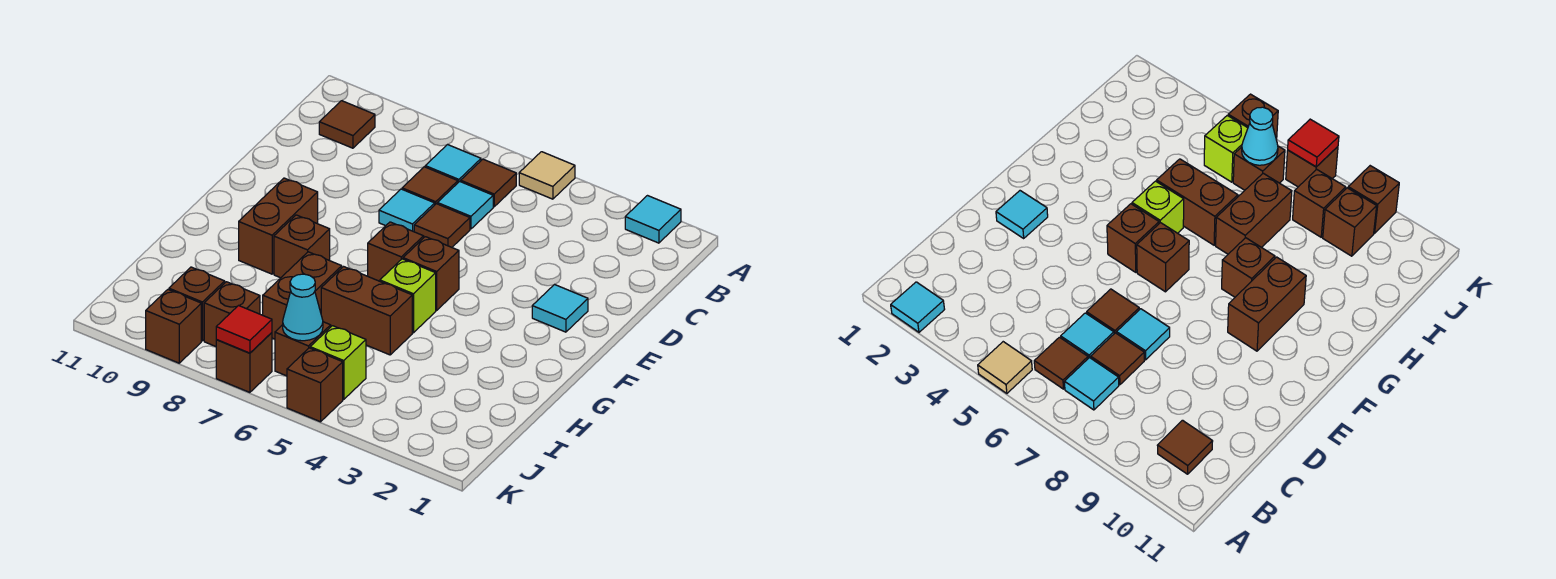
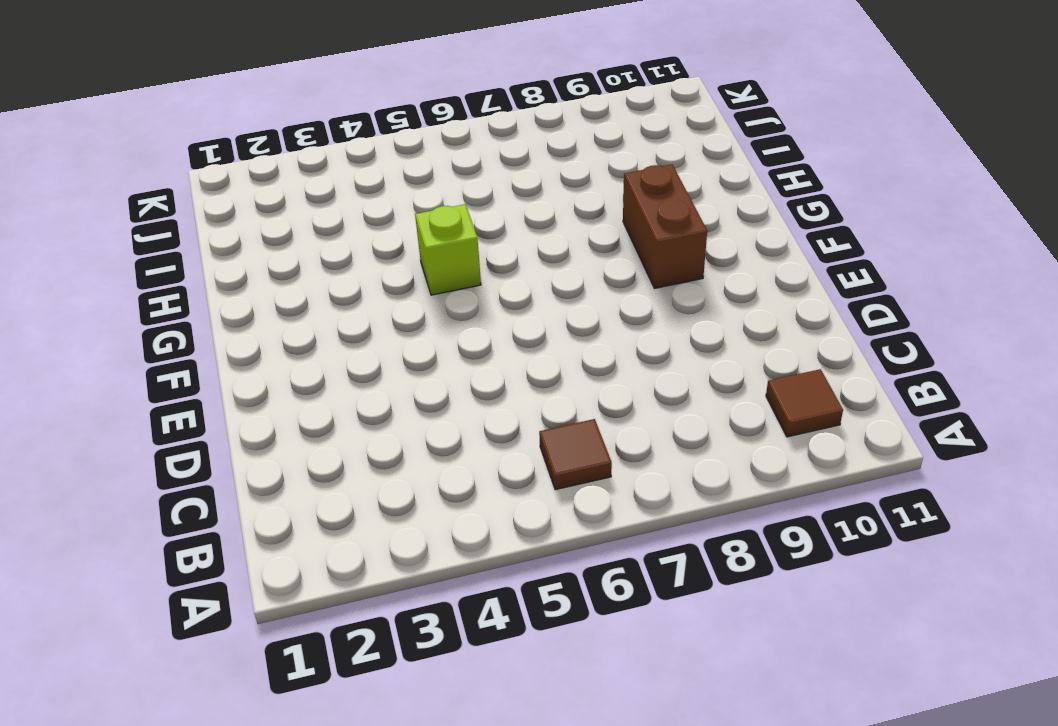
none -> cyan tile A2 level 1
none -> tan tile A5 level 1
none -> cyan tile B7 level 1

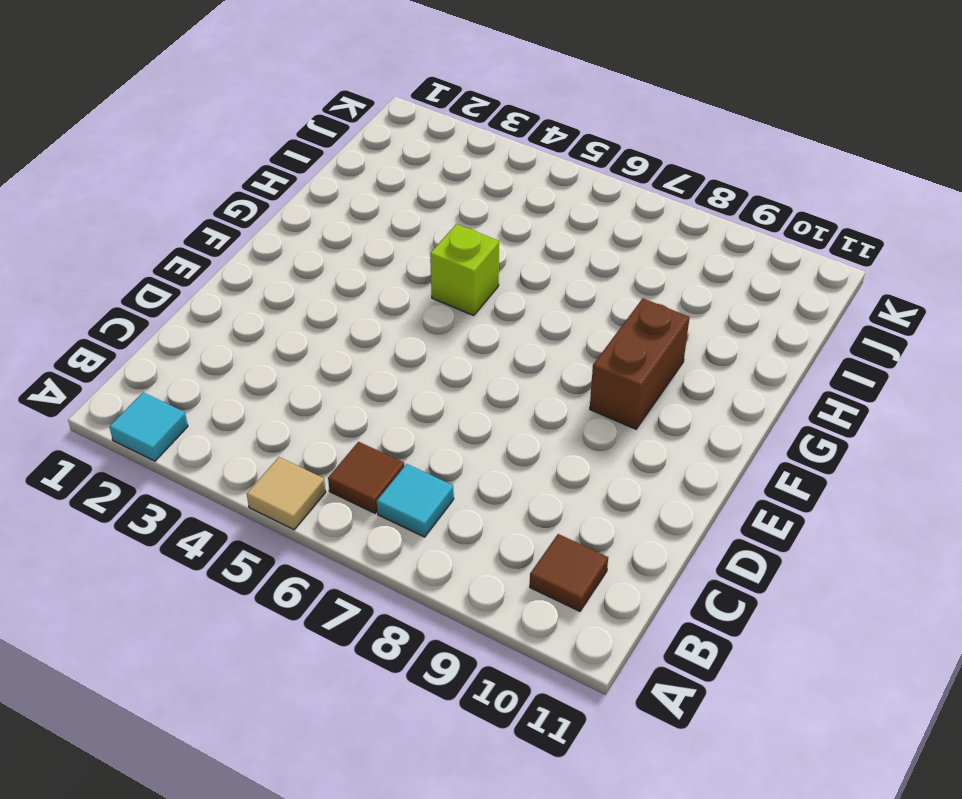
none -> cyan tile C6 level 1
none -> brown tile C7 level 1
none -> brown tile D6 level 1

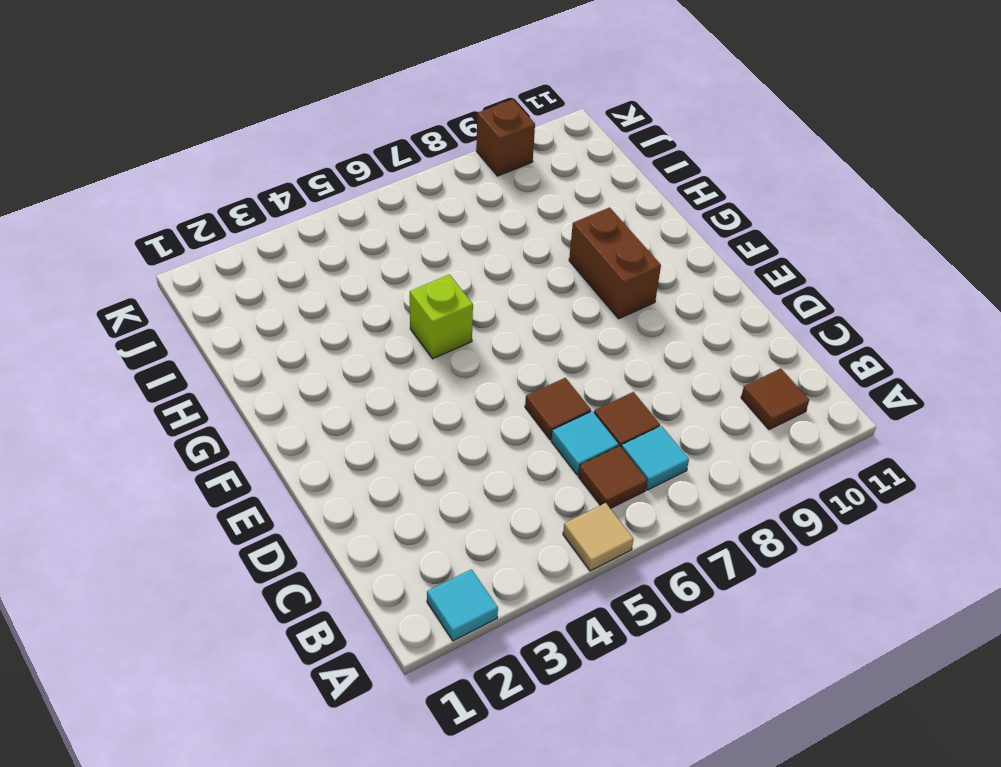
none -> cyan tile D7 level 1
none -> cyan tile E2 level 1
none -> brown brick F5 level 1

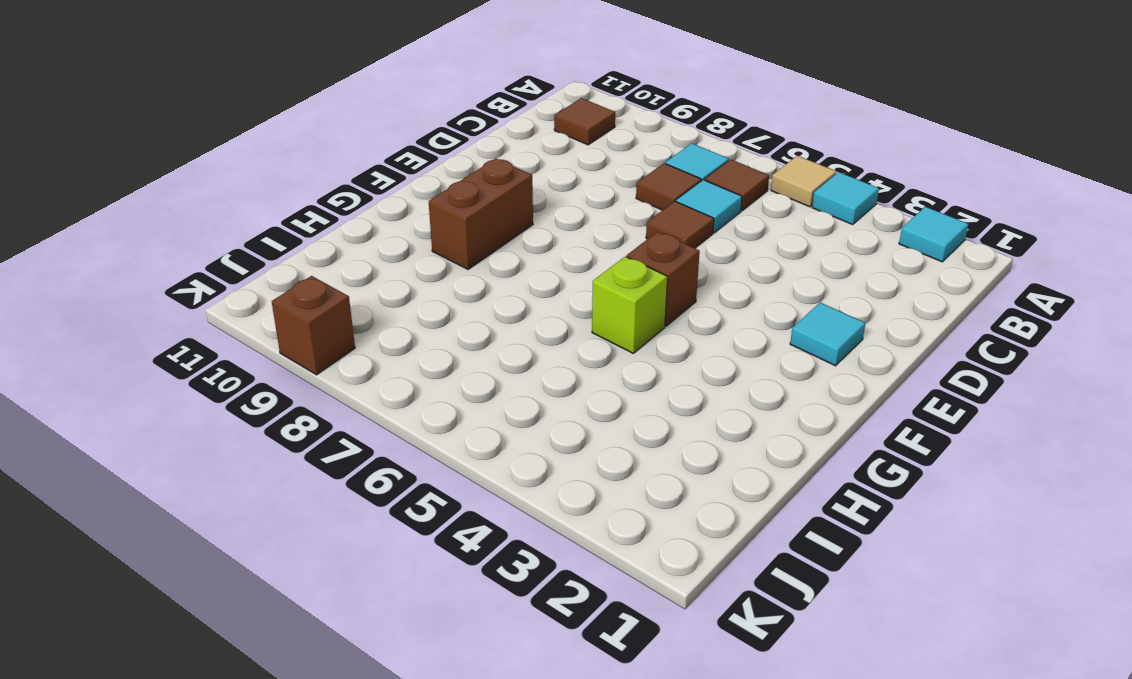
cyan tile A4 level 1 -> cyan tile D7 level 1
none -> brown brick F6 level 1
none -> brown brick G8 level 1
none -> brown brick H5:H6 level 1

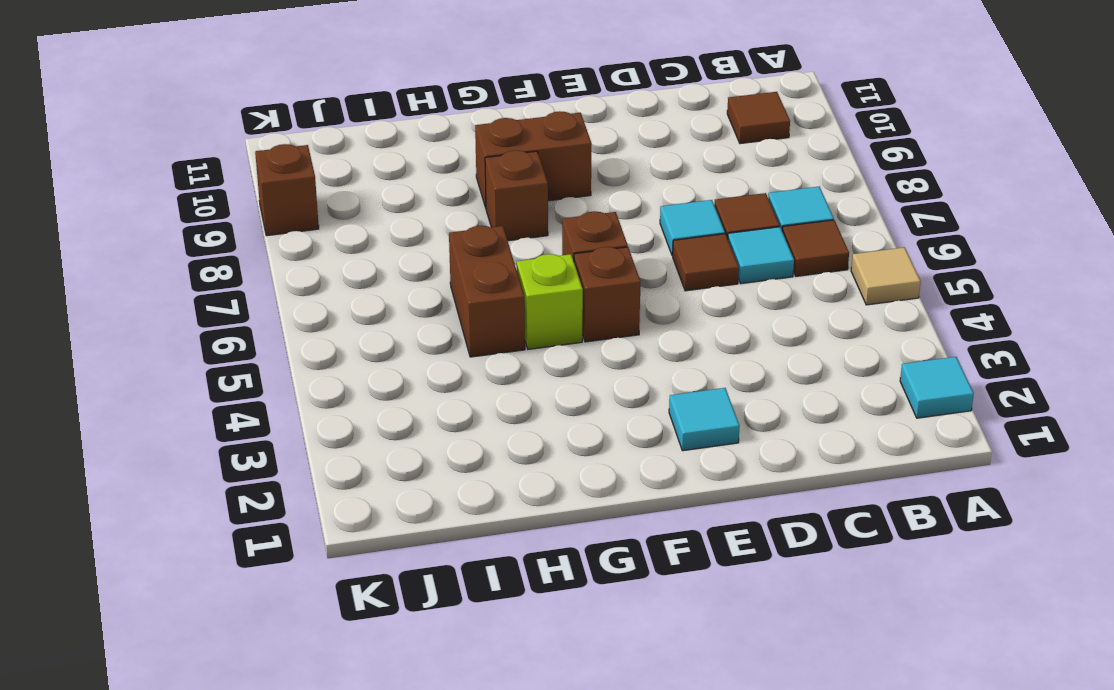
none -> brown brick H7:I7 level 1
none -> lime brick J5 level 1
none -> brown brick J6 level 1

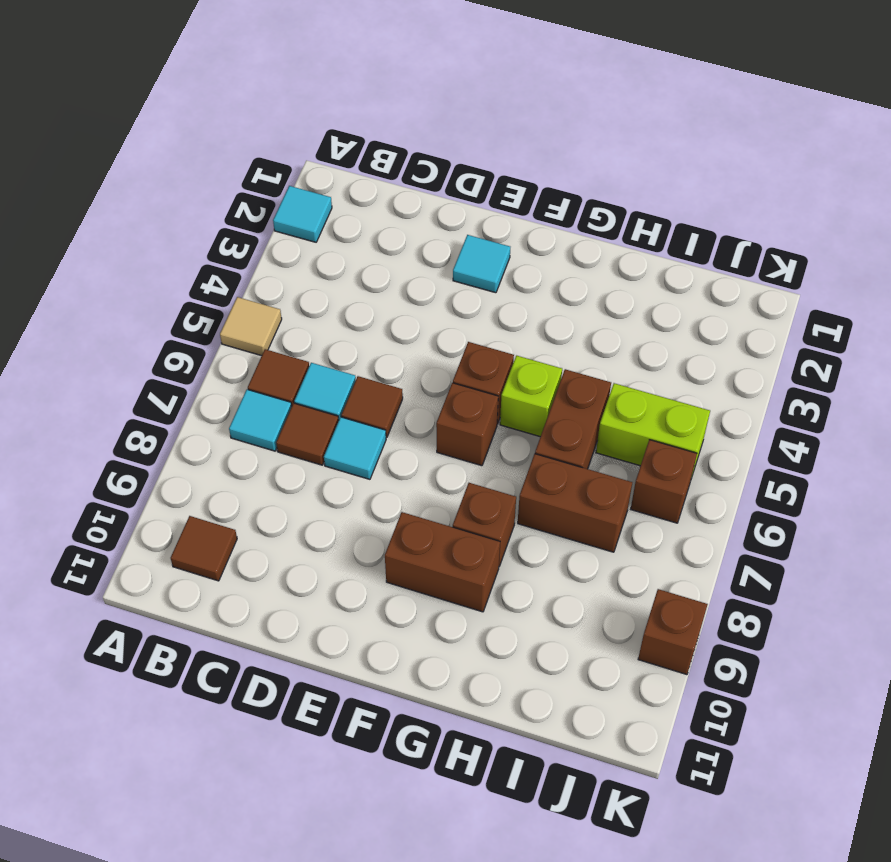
lime brick I5:J5 level 1 -> lime brick J5 level 1
none -> brown brick J8 level 1
none -> brown brick J9 level 1
none -> brown brick K5 level 1

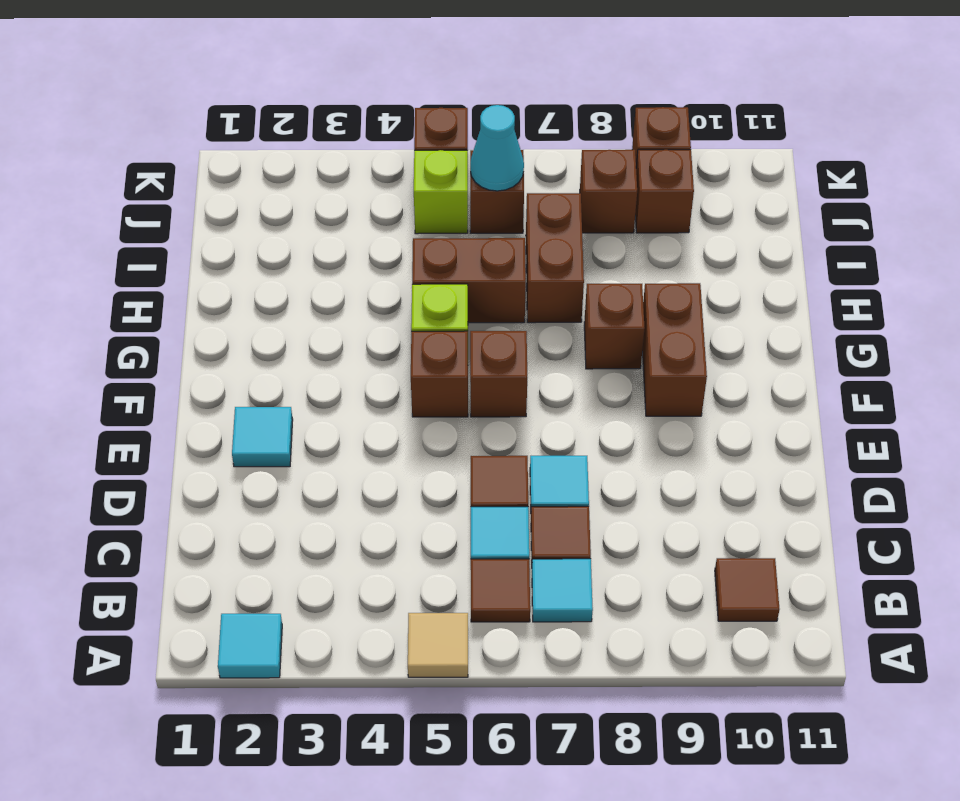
none -> brown brick K7 level 1
none -> red tile K7 level 2

